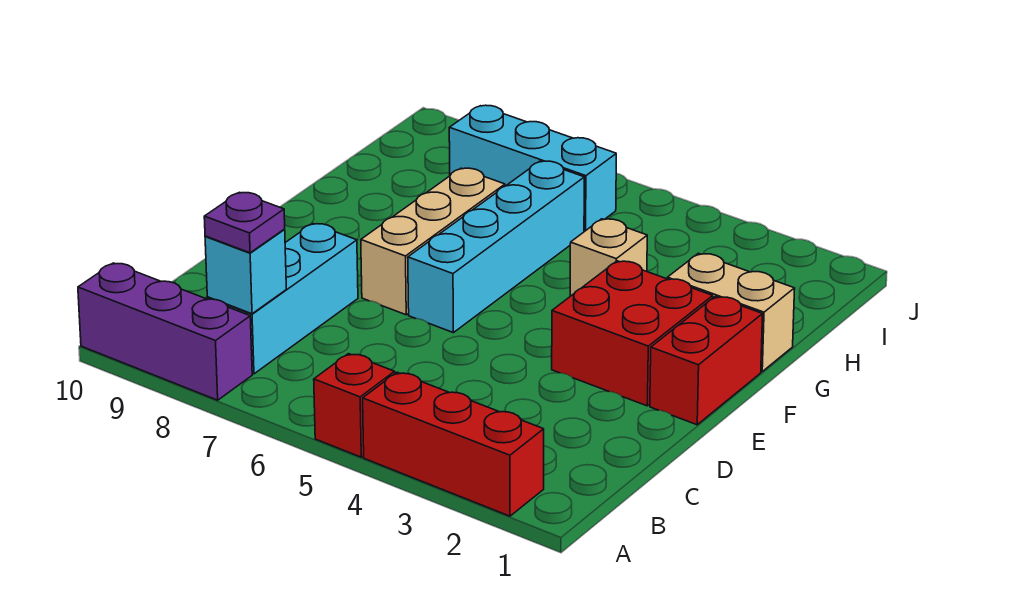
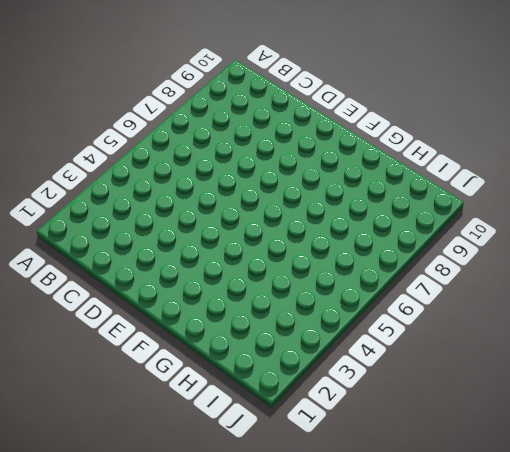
none -> red brick A2:A4 level 1
none -> red brick A5 level 1
none -> purple brick A8:A10 level 1

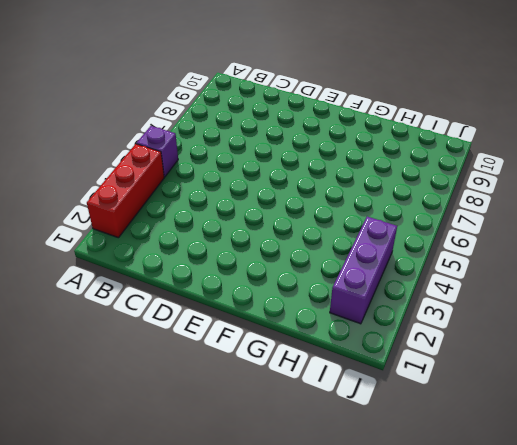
purple brick A5 level 1 -> red brick A5 level 1
purple brick I2:I4 level 1 -> purple brick A8:A10 level 1
none -> cyan brick B8:D8 level 1
none -> red brick E1:F1 level 1
none -> red brick E2:F3 level 1

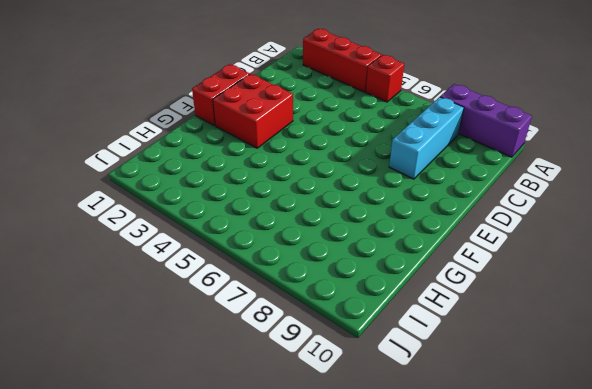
none -> cyan brick E6:H6 level 1
none -> tan brick E7:G7 level 1
none -> tan brick G1:G2 level 1

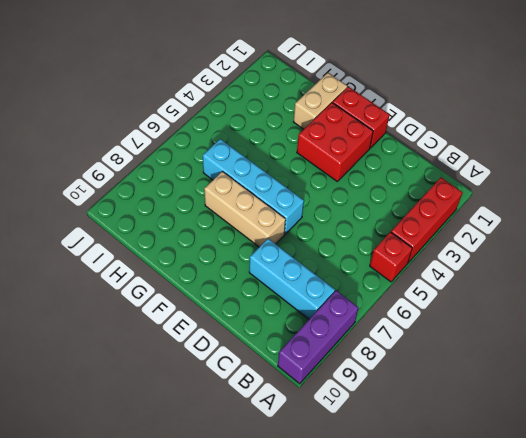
none -> tan brick G4 level 1
none -> cyan brick I6:I8 level 1
none -> cyan brick B8 level 2

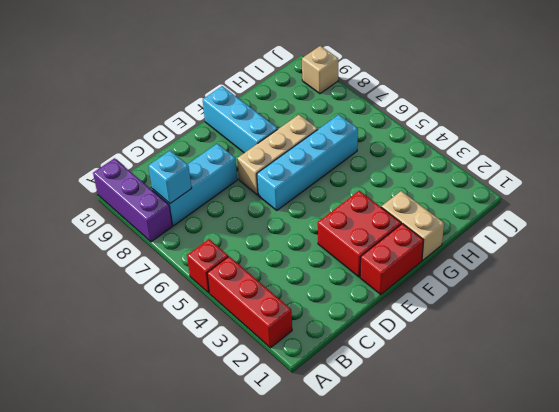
cyan brick F8:F10 level 1 -> cyan brick I6:I8 level 1
tan brick J9 level 1 -> tan brick G4 level 1
none -> purple plate B8 level 3

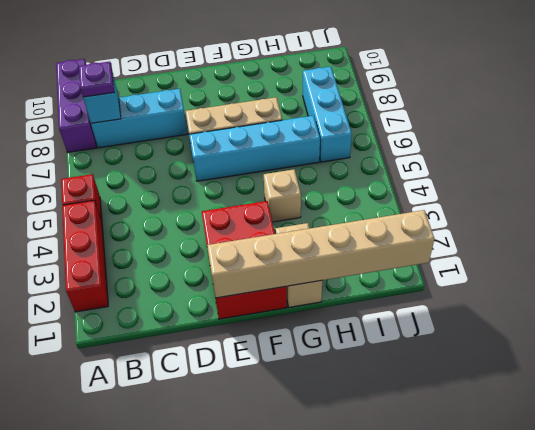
tan brick E1:J1 level 2 -> none

